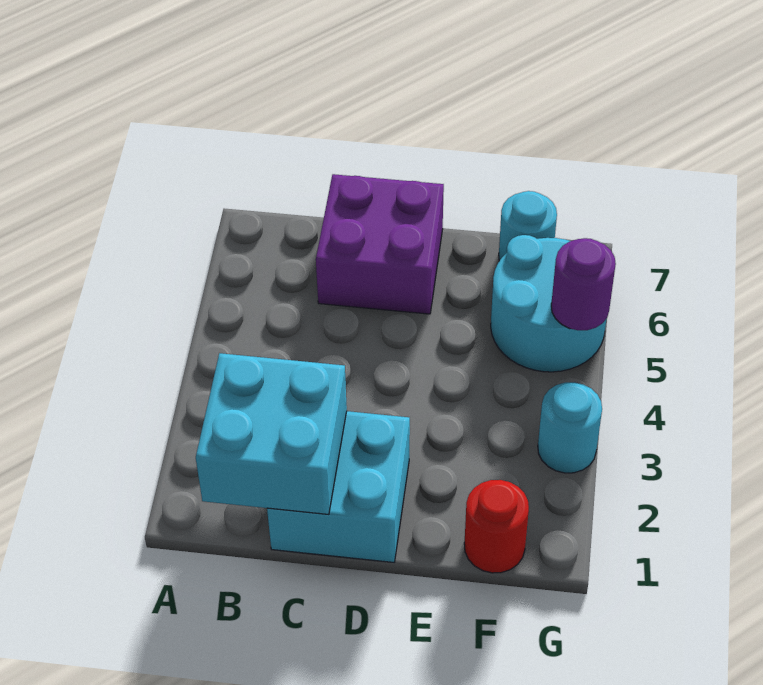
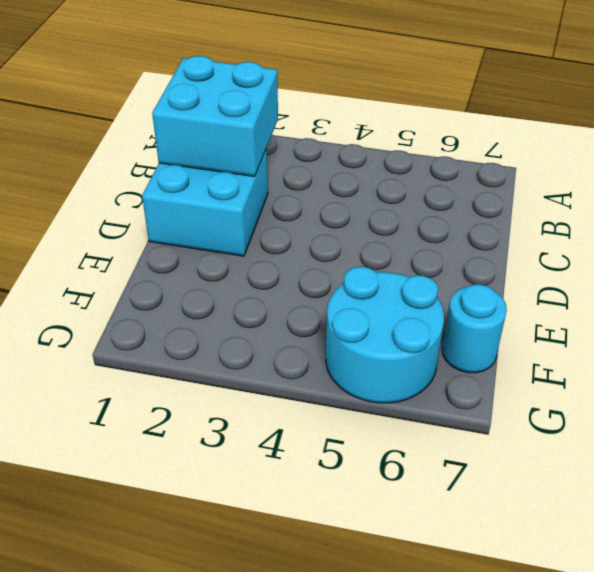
none -> purple brick C6:D7 level 1
none -> red round brick F1 level 1

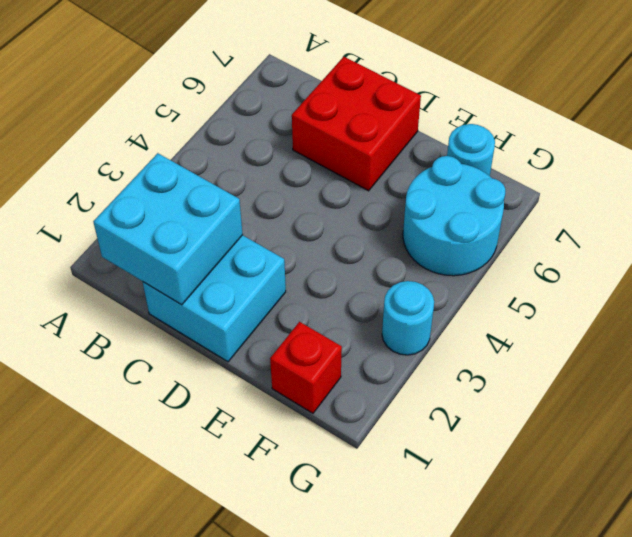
red brick C6:D7 level 1 -> purple brick C6:D7 level 1
red brick F1 level 1 -> red round brick F1 level 1
none -> purple round brick G5 level 2

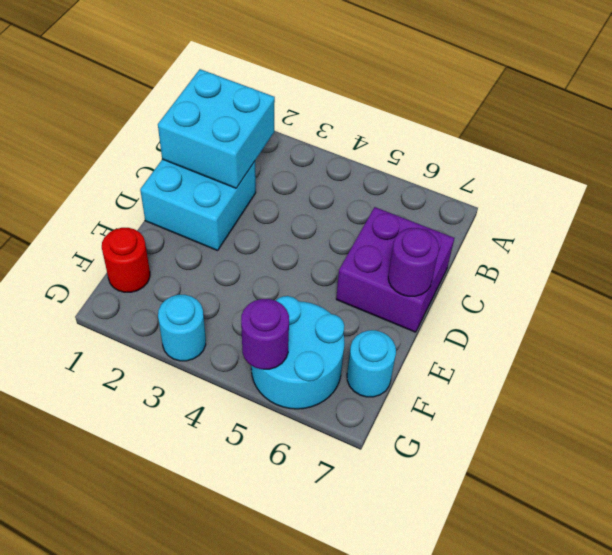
purple round brick D7 level 2 -> none

